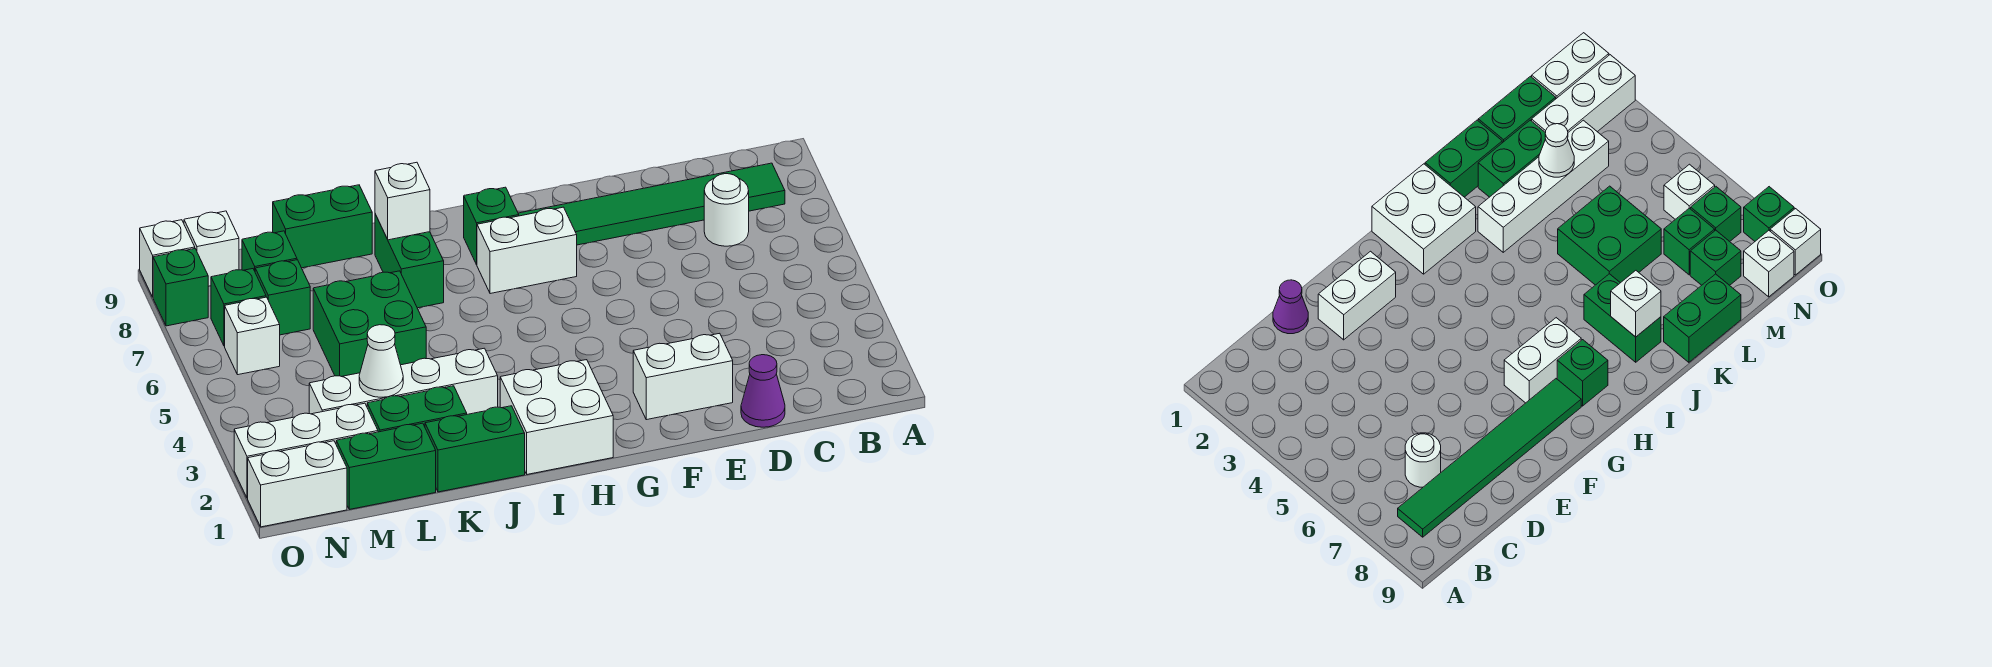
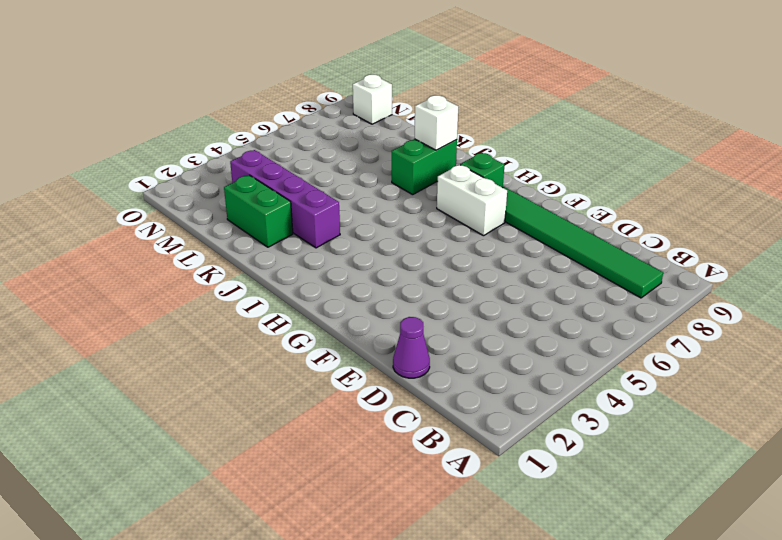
purple brick J3:M3 level 1 -> white brick J3:M3 level 1
none -> white round brick C7 level 1
none -> white brick E2:F2 level 1
none -> white brick H1:I2 level 1

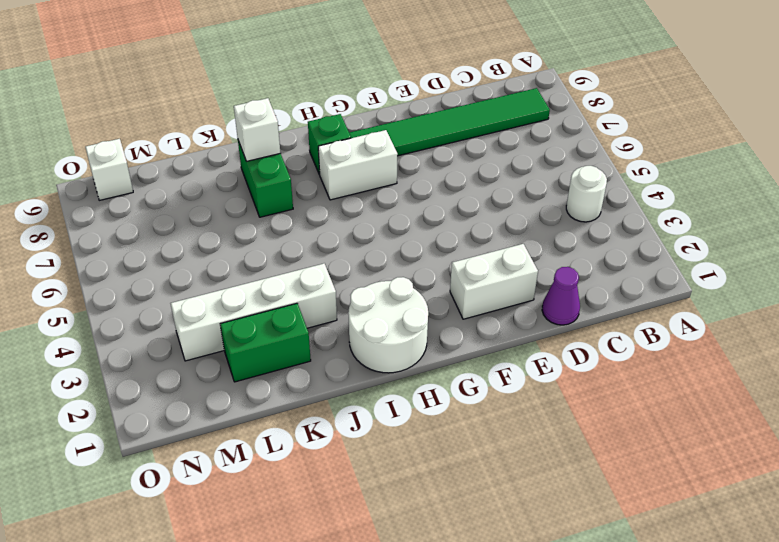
white round brick B4 level 1 -> white round brick C7 level 1
white round brick H1:I2 level 1 -> white brick H1:I2 level 1
none -> green brick J1:K1 level 1
none -> green brick K5:L6 level 1
none -> green brick K9:L9 level 1

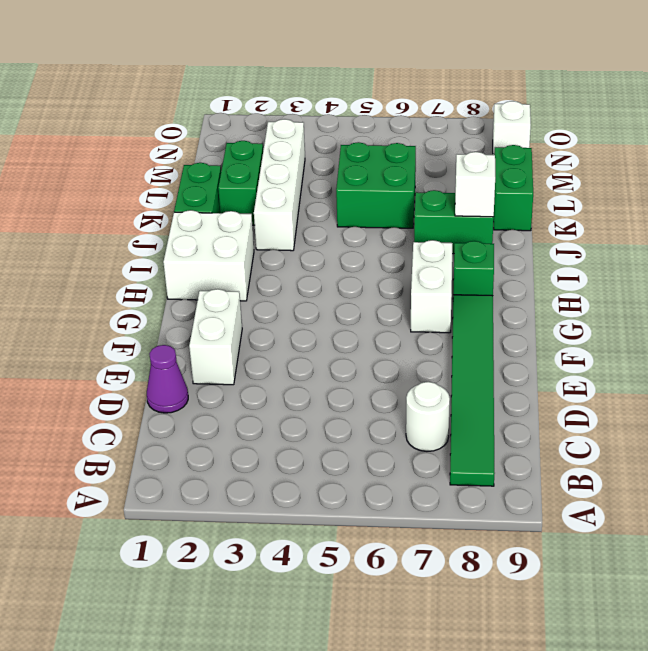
none -> green brick L1:M1 level 1
none -> white brick M2:O2 level 1
none -> green brick M7 level 1

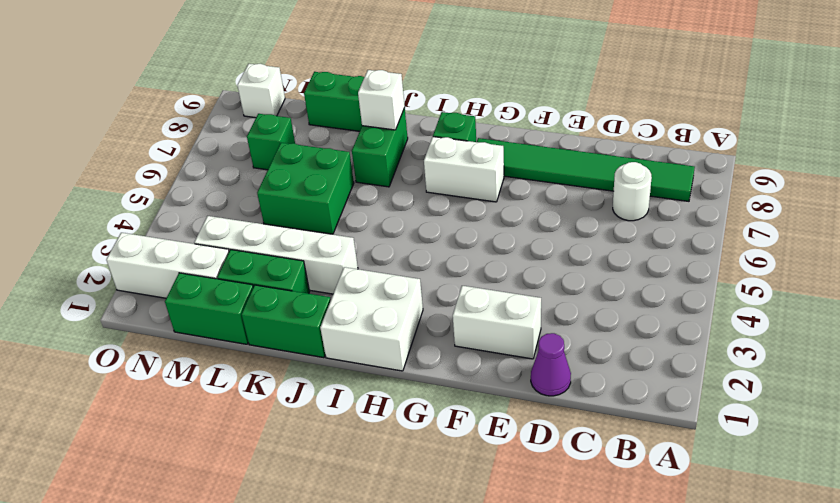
none -> green brick M8 level 1
none -> white brick N1:O1 level 1
none -> white brick N6 level 1

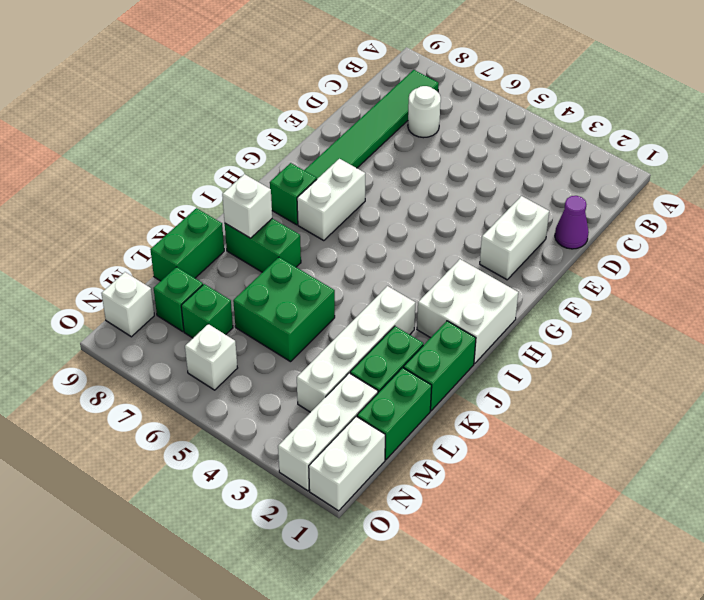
none -> green brick N7 level 1
none -> green brick O8 level 1
none -> white brick O9 level 1

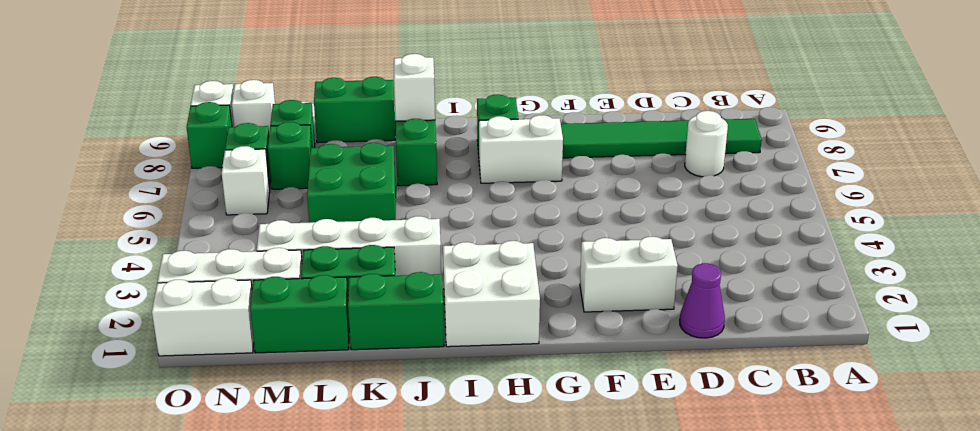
none -> white cone L3 level 2

